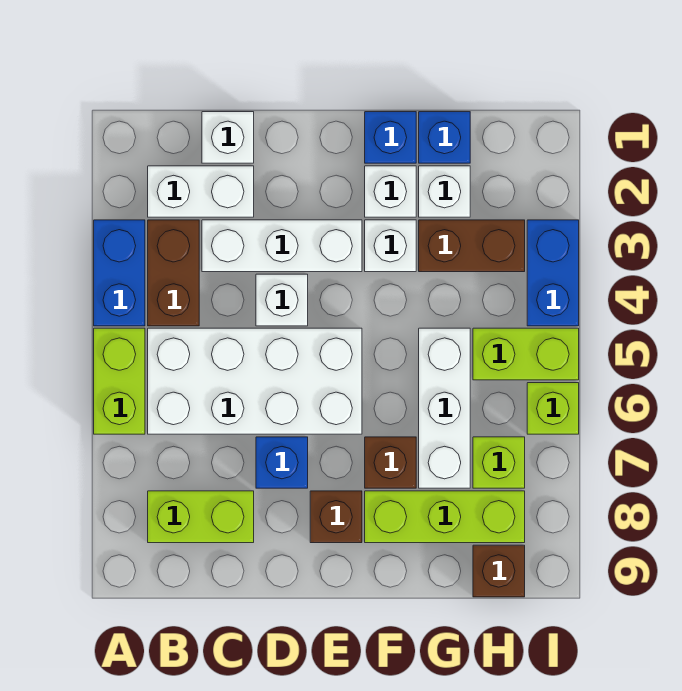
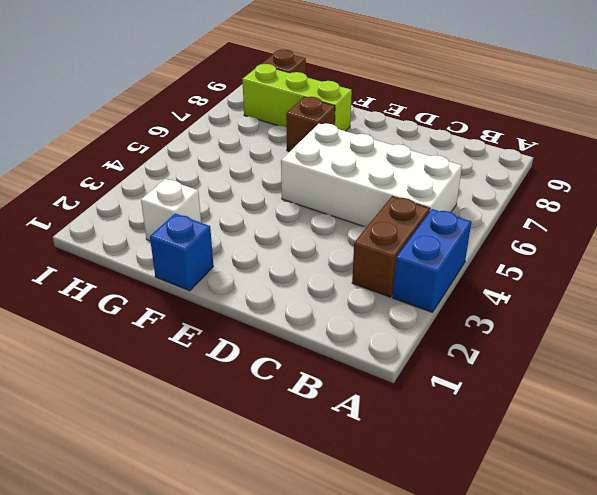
none -> lime brick A5:A6 level 1
none -> white brick B2:C2 level 1
none -> lime brick B8:C8 level 1

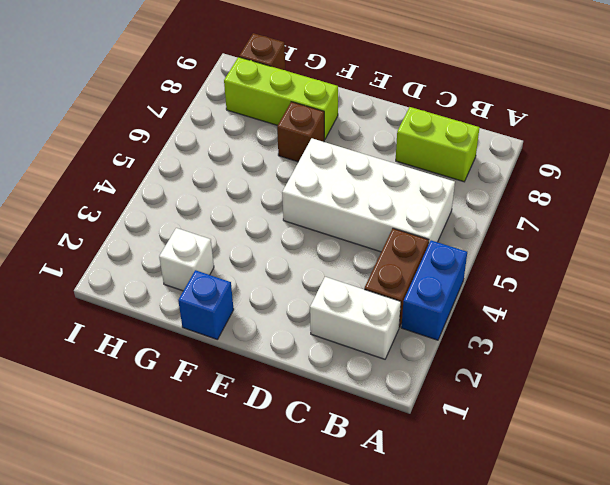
none -> lime brick A5:A6 level 1
none -> white brick C1 level 1
none -> white brick C3:E3 level 1

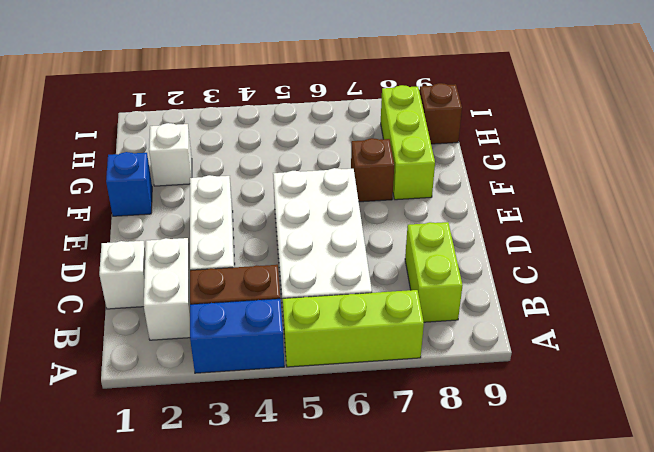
lime brick A5:A7 level 1 -> lime brick A5:A6 level 1
none -> white brick D4 level 1
none -> blue brick D7 level 1
none -> brown brick E8 level 1

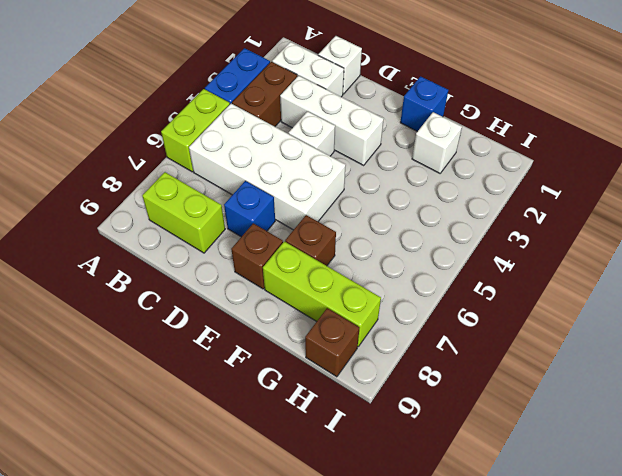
none -> white brick F2 level 1
none -> white brick F3 level 1
none -> blue brick G1 level 1

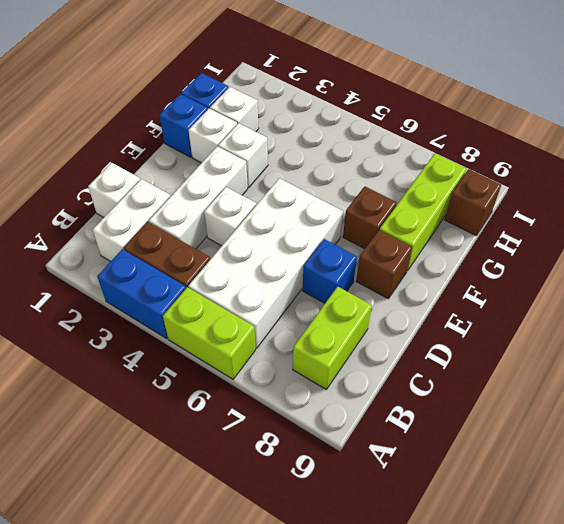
none -> brown brick G3:H3 level 1
none -> white brick G5:G7 level 1
none -> lime brick H5:I5 level 1

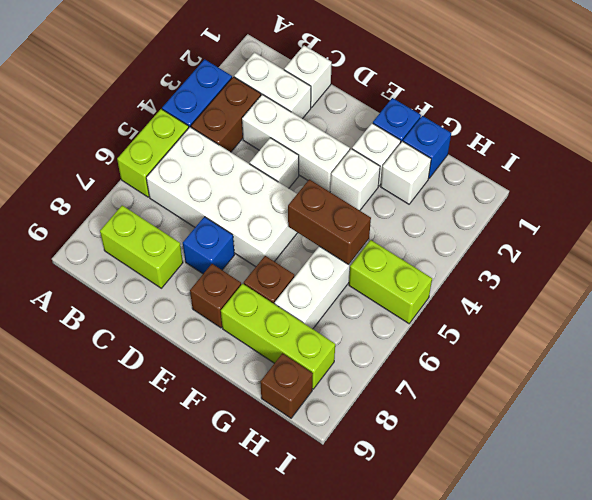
brown brick F5:G5 level 2 -> brown brick G3:H3 level 1
none -> lime brick H7 level 1
none -> blue brick I3:I4 level 1
none -> lime brick I6 level 1

